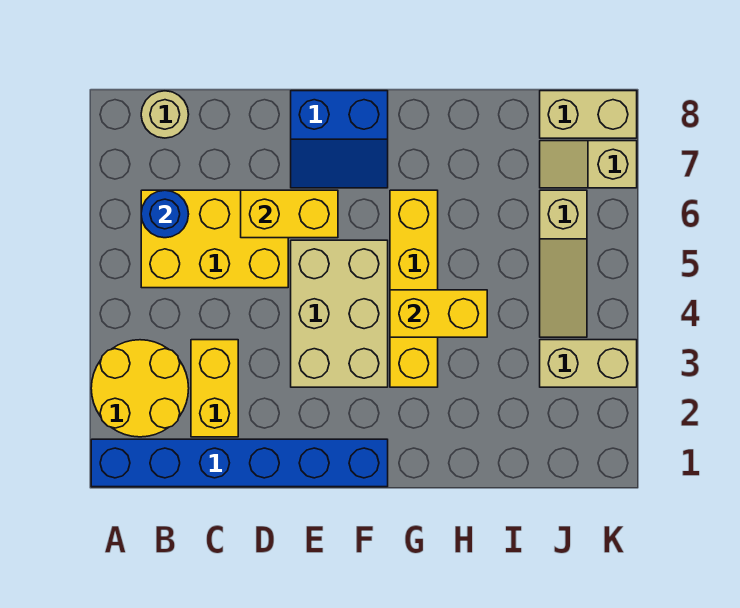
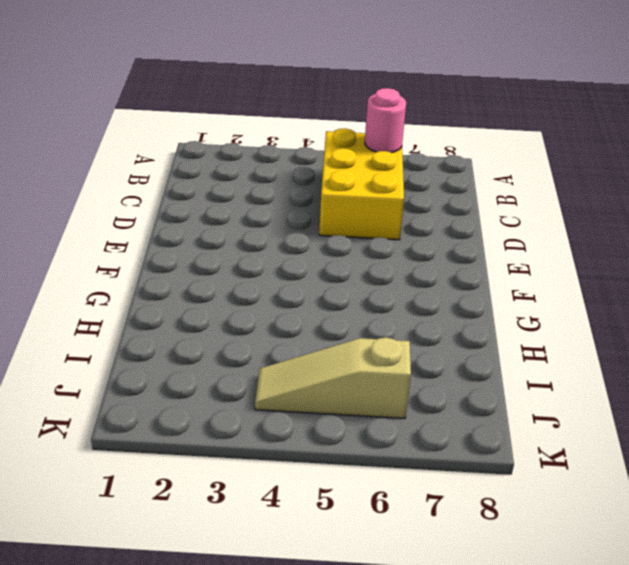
pink round brick B6 level 2 -> blue round brick B6 level 2
none -> blue brick A1:F1 level 1
none -> yellow round brick A2:B3 level 1
none -> tan round brick B8 level 1

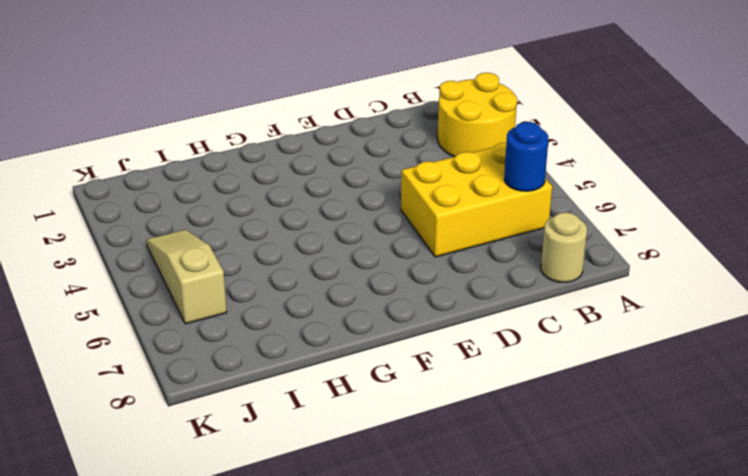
none -> blue brick A1:F1 level 1
none -> yellow brick C2:C3 level 1
none -> tan brick E3:F5 level 1

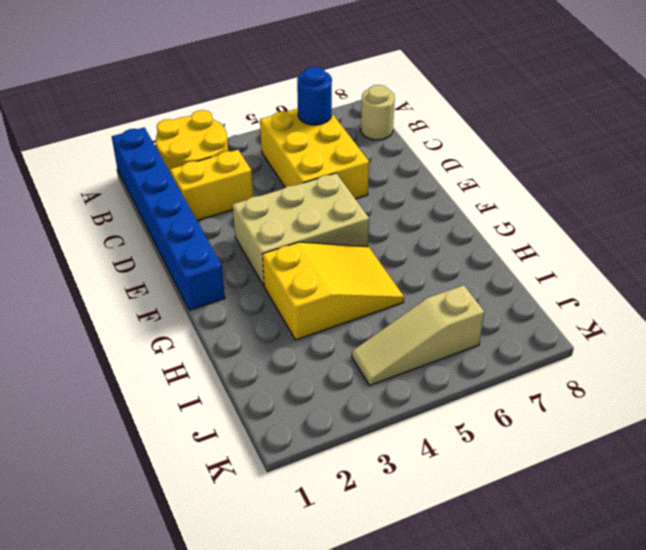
yellow slope G3:H5 level 1 top 3 -> yellow brick G3:G6 level 1
none -> blue slope E7:F8 level 1 top 8
none -> tan brick J3:K3 level 1
none -> tan slope J7:K7 level 1 top K

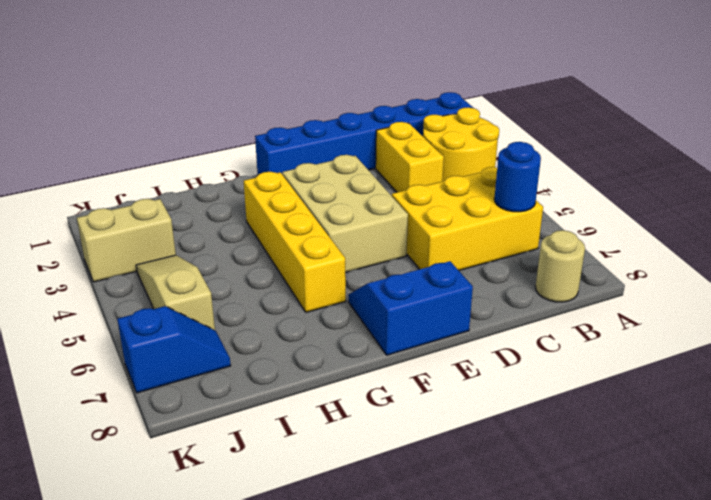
blue slope J7:K7 level 1 top K -> tan slope J7:K7 level 1 top K
none -> tan brick J8:K8 level 1
none -> yellow brick D6:E6 level 2
none -> yellow brick G4:H4 level 2

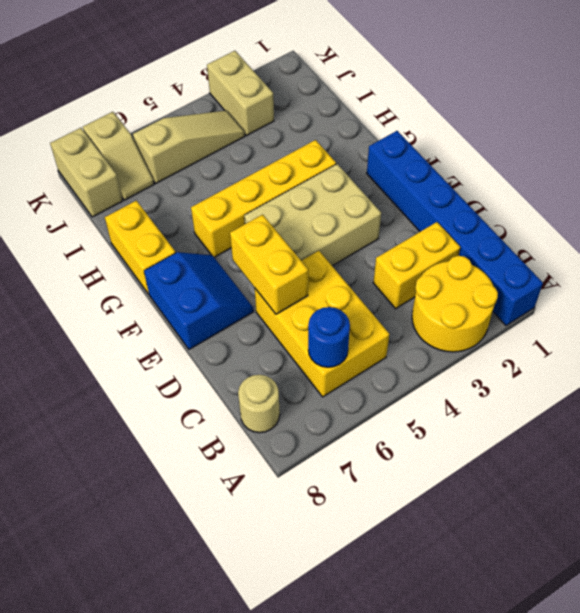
yellow brick G8:H8 level 1 -> yellow brick G4:H4 level 2

